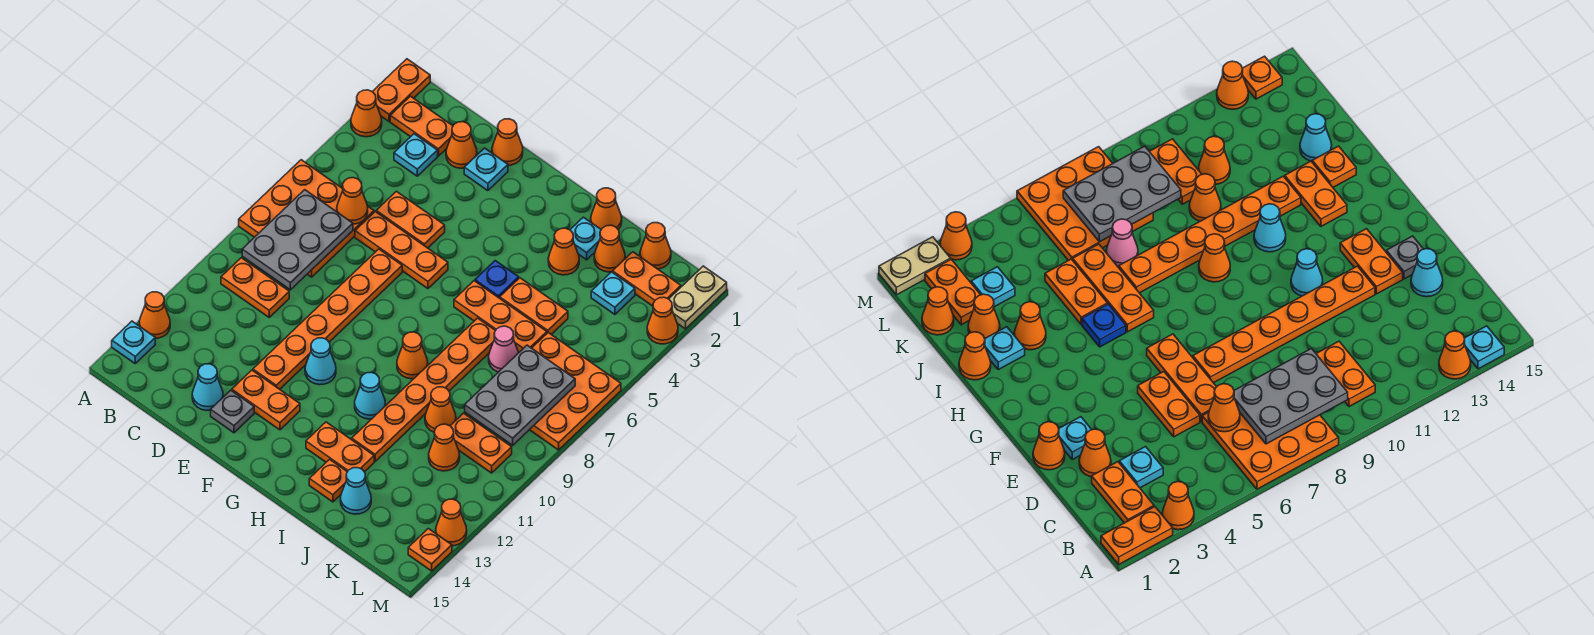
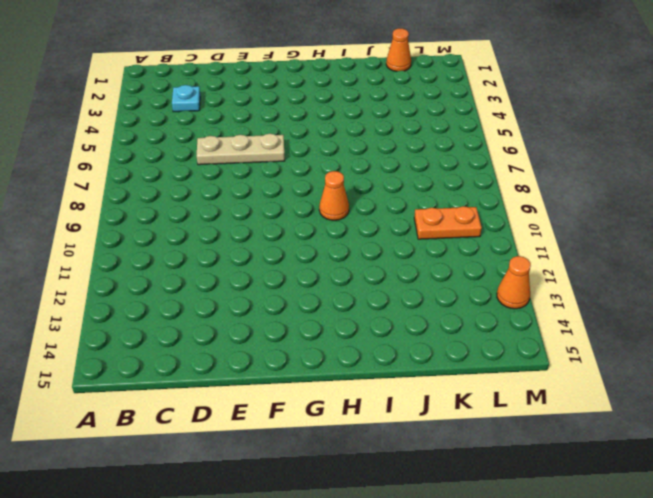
tan plate D6:F6 level 1 -> orange plate D6:F6 level 1
none -> orange plate A1:A2 level 1
none -> orange cone A3 level 1
none -> orange plate A6:C8 level 1
none -> orange cone A13 level 1

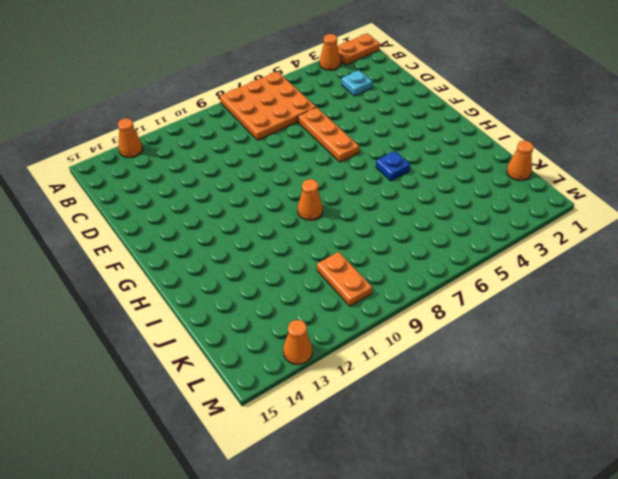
none -> cyan plate A14 level 1
none -> orange plate B2:C2 level 1
none -> orange plate B10:C10 level 1
none -> orange cone D2 level 1

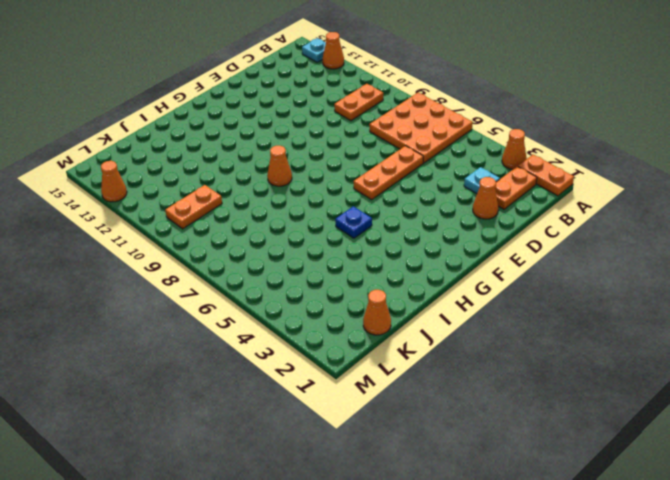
none -> orange plate D5:E5 level 1
none -> cyan cone D14 level 1
none -> orange cone E1 level 1
none -> cyan plate E2 level 1

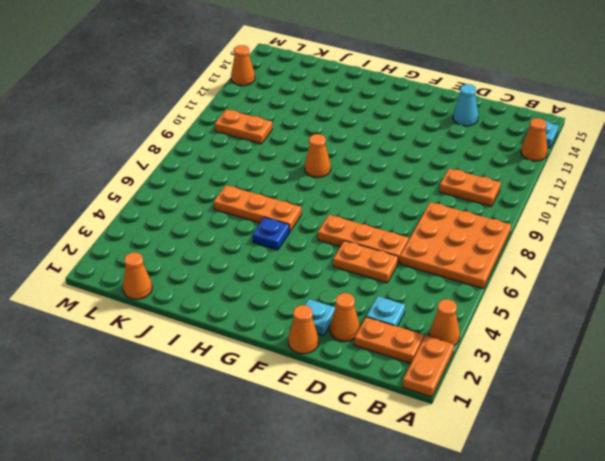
none -> orange plate E7:E12 level 1
none -> orange plate E13:F13 level 1
none -> grey plate E14 level 1
none -> cyan cone F11 level 1

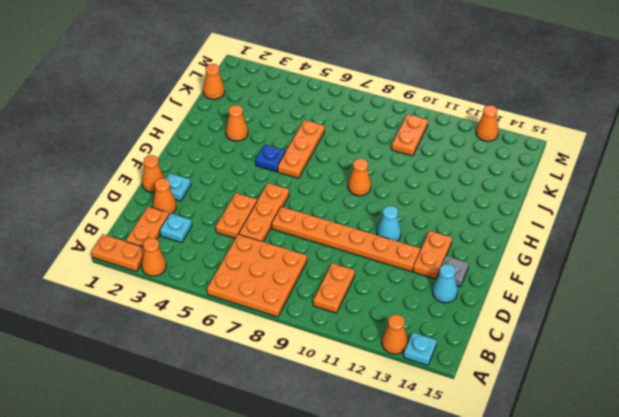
none -> cyan cone H11 level 1
none -> orange plate H13:I13 level 1
none -> orange cone I1 level 1
none -> cyan plate I2 level 1

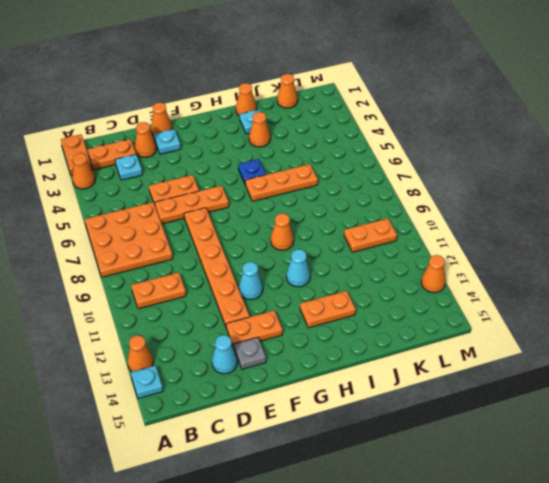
none -> orange plate I5:J5 level 1
none -> orange plate I7:I12 level 1
none -> orange plate I14 level 1
none -> orange cone J2 level 1

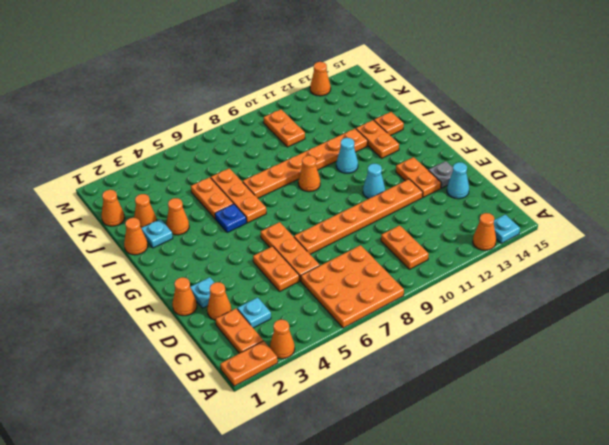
none -> pink cone J7 level 1
none -> orange cone J10 level 1
none -> cyan cone J14 level 1
none -> orange plate K2:L2 level 1

